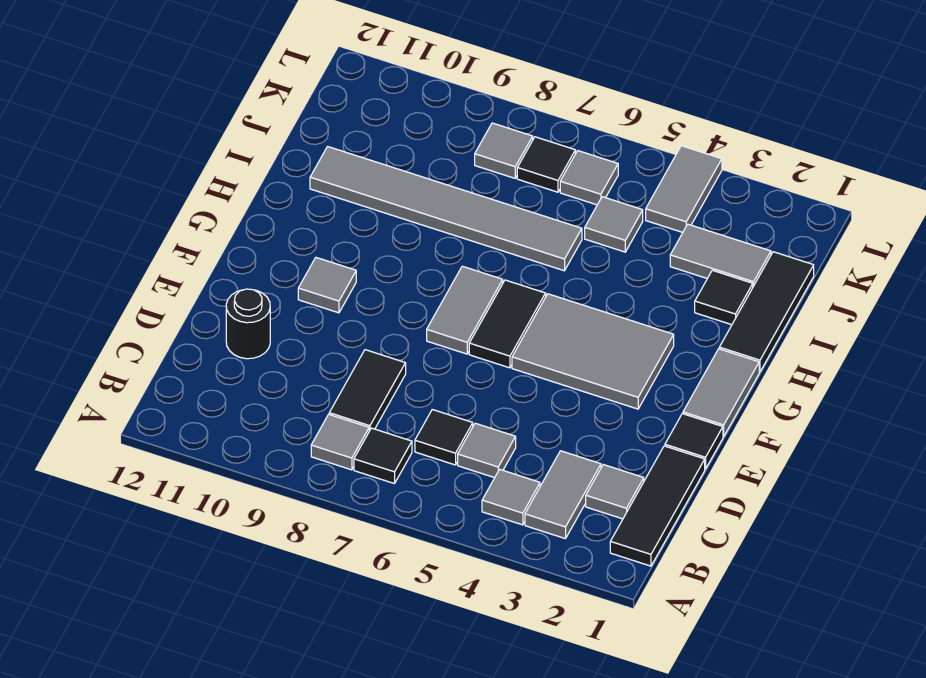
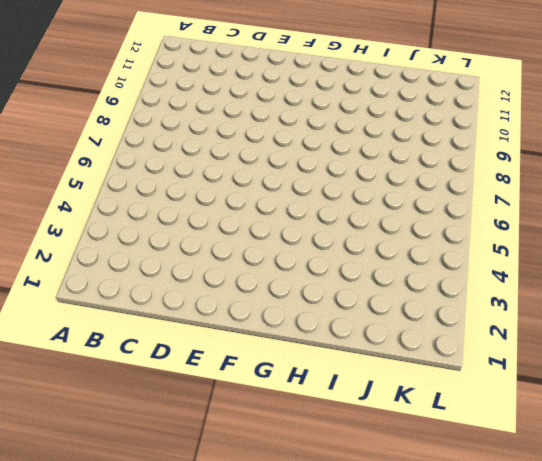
none -> black tile B1:D1 level 1
none -> grey tile B3:C3 level 1
none -> grey tile B4 level 1

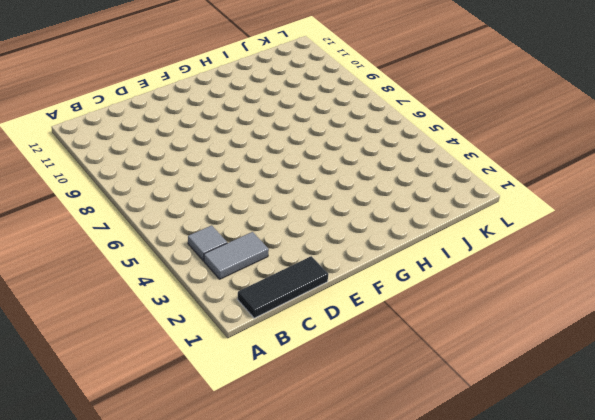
none -> black tile B7 level 1
none -> grey tile B8 level 1
none -> grey tile C2 level 1

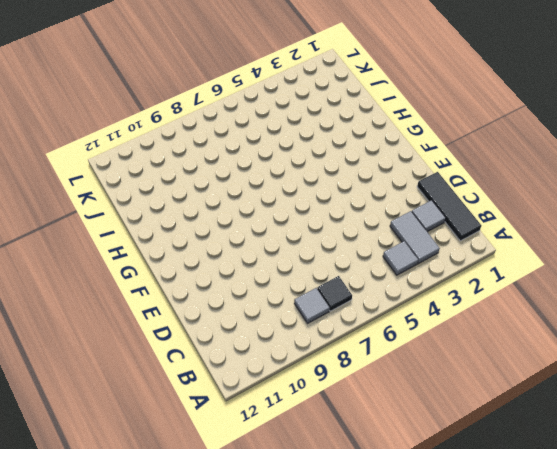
none -> grey tile C5 level 1
none -> black tile C6 level 1
none -> black tile C8:D8 level 1

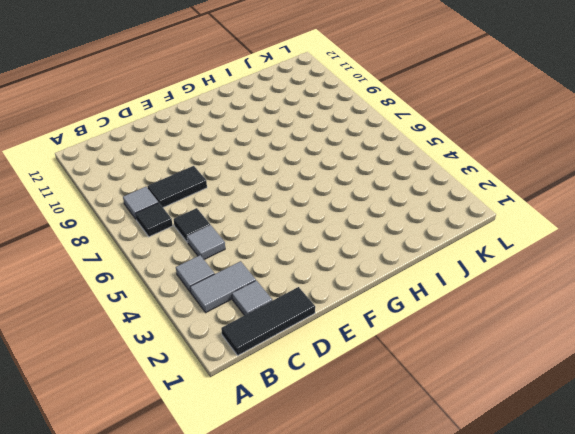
none -> black round brick D11 level 1
none -> black tile E1 level 1
none -> grey tile F1:G1 level 1

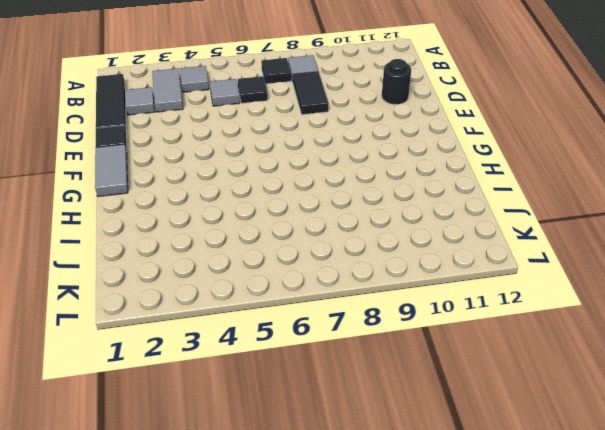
none -> grey tile F3:G5 level 1
none -> black tile F6:G6 level 1
none -> grey tile F7:G7 level 1

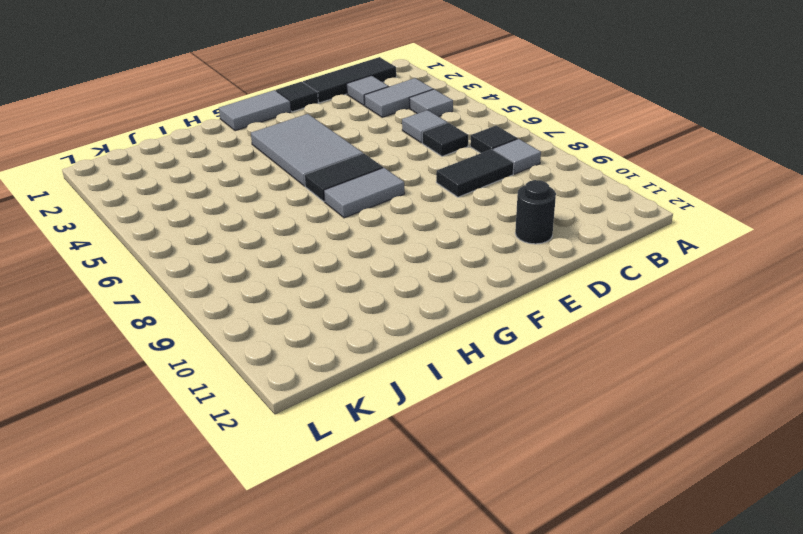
none -> grey tile F10 level 1
none -> black tile H1:J1 level 1
none -> black tile I2 level 1

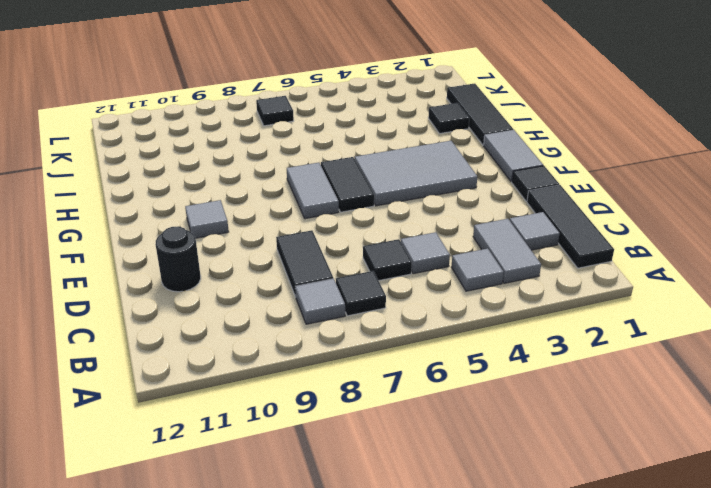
none -> grey tile I6:I11 level 1
none -> grey tile J2:J3 level 1
none -> grey tile J5 level 1

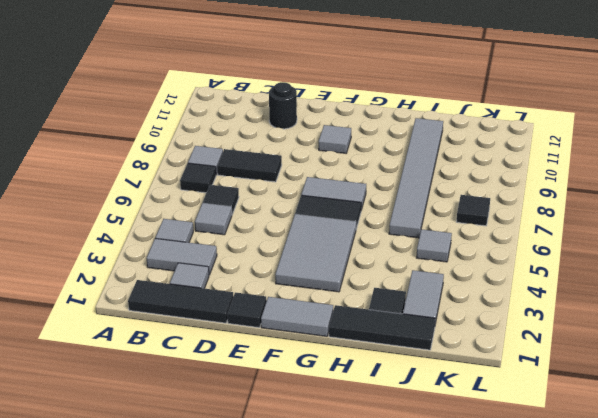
none -> grey tile K4:L4 level 1
none -> grey tile K6 level 1
none -> grey tile K8 level 1

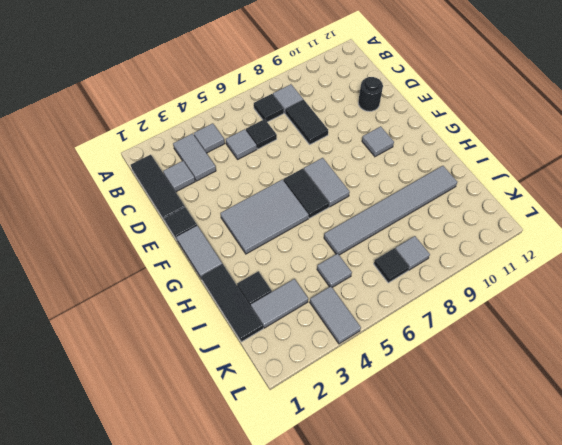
none -> grey tile K6 level 1

